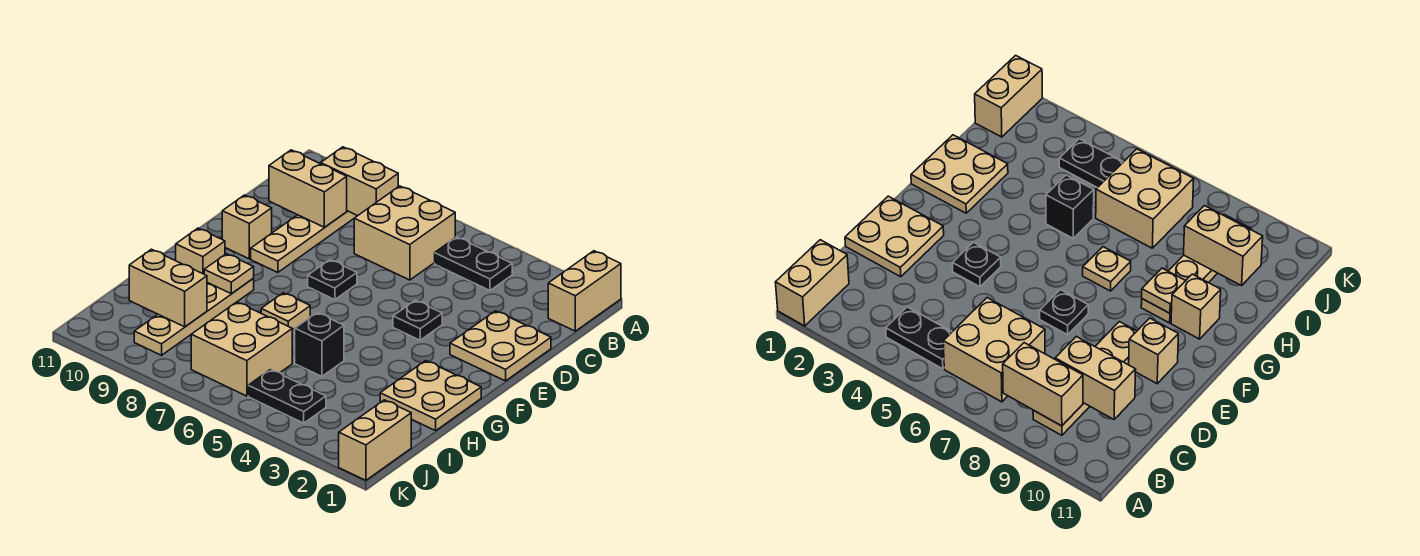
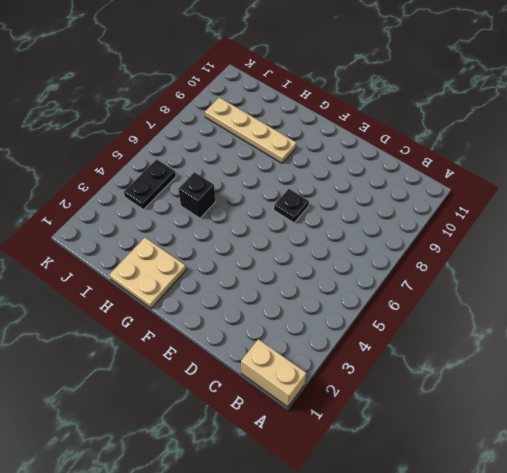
none -> black plate B4:B5 level 1
none -> tan brick B6:C7 level 1
none -> tan plate B9:E9 level 1

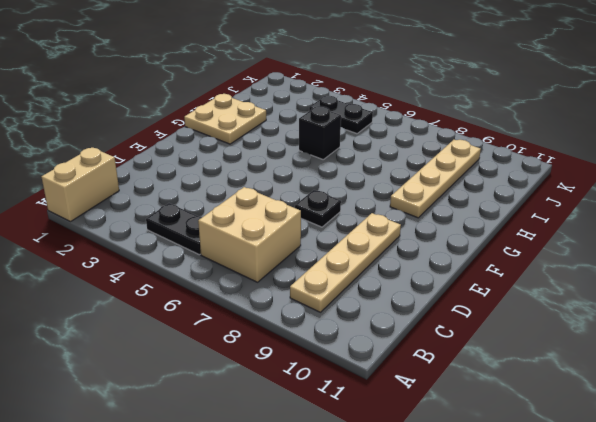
none -> tan plate D1:E2 level 1
none -> black plate E4 level 1
none -> tan brick E10 level 1

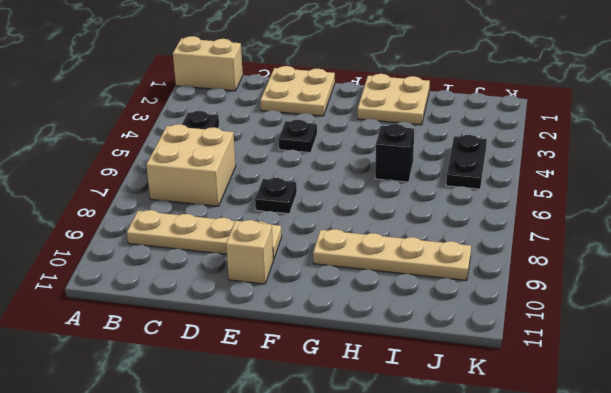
none -> tan plate G7 level 1
none -> tan brick G10 level 1
none -> tan brick I6:J7 level 1

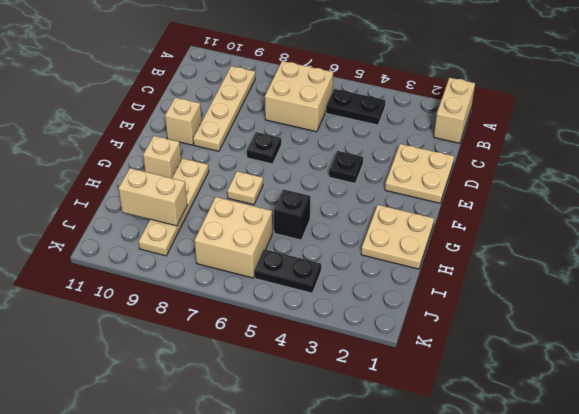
none -> tan brick J1:K1 level 1
none -> tan brick B8:B9 level 2
none -> tan brick C9:C10 level 2

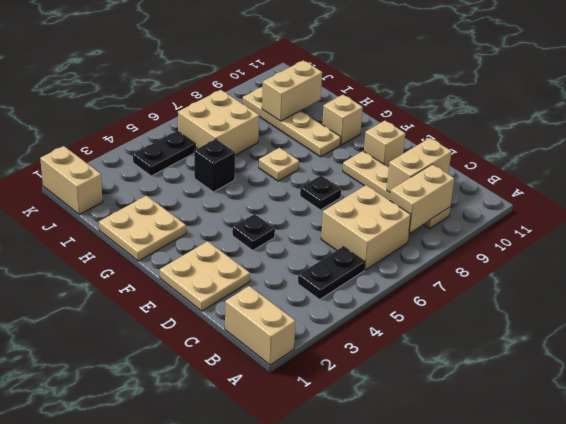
none -> tan plate G9 level 2

